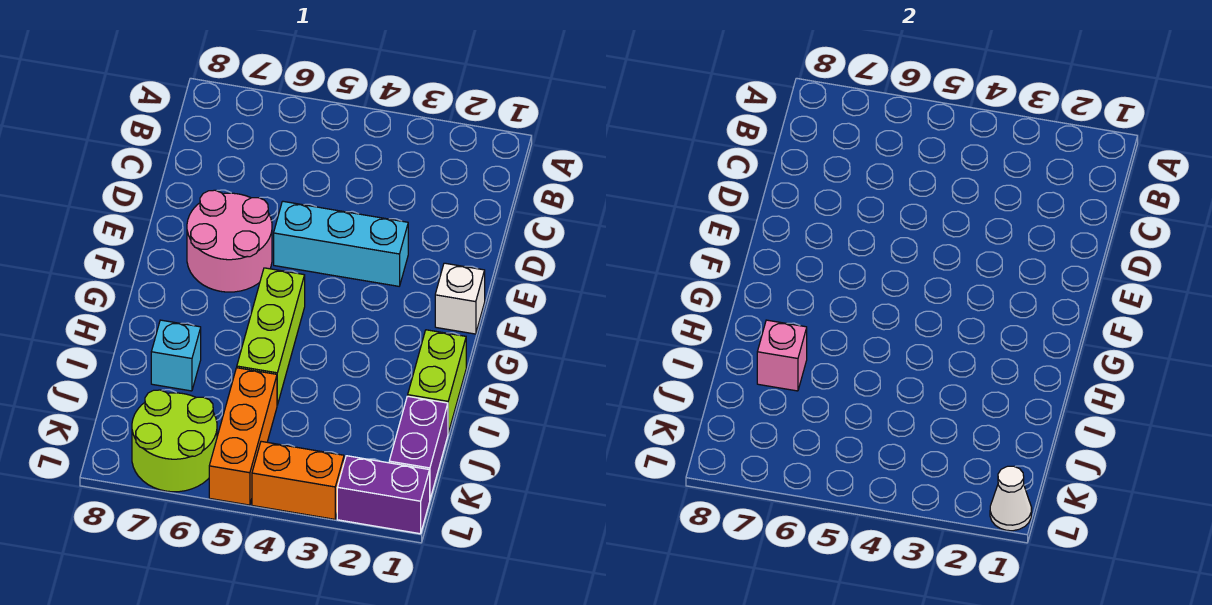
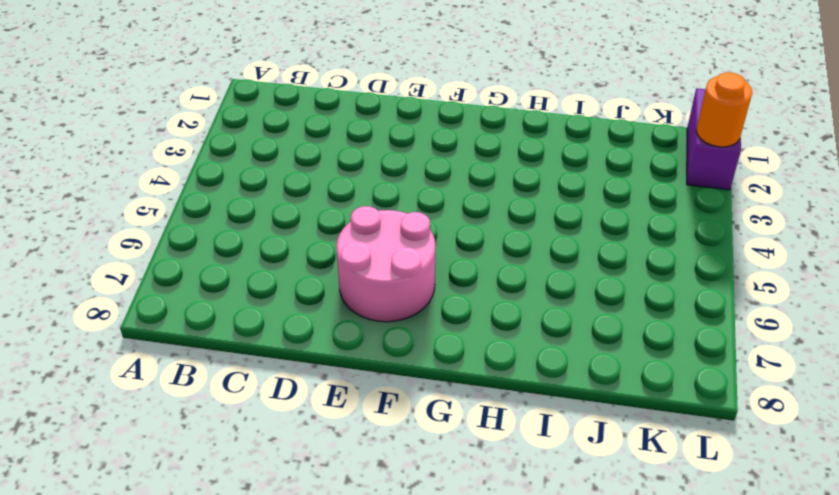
orange round brick L2 level 2 -> none
none -> cyan brick E3:E5 level 1
none -> white brick F1 level 1
none -> lime brick G5:I5 level 1

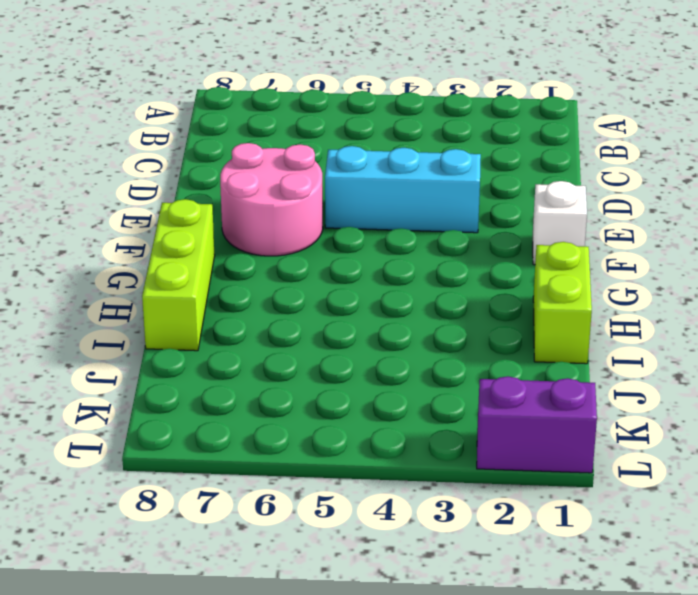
lime brick G8:I8 level 1 -> lime brick G5:I5 level 1
none -> cyan brick I7 level 1
none -> purple brick J1:K1 level 1
none -> orange brick J5:L5 level 1

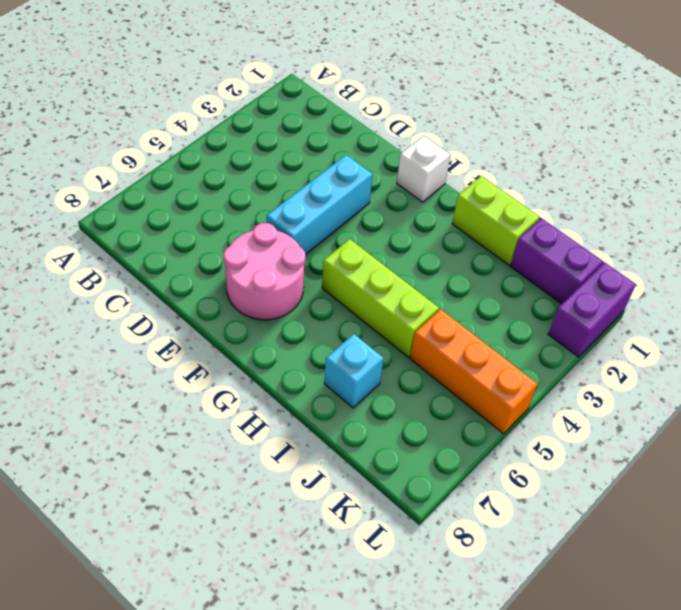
none -> lime round brick K6:L7 level 1
none -> orange brick L3:L4 level 1
none -> pink brick I7 level 2

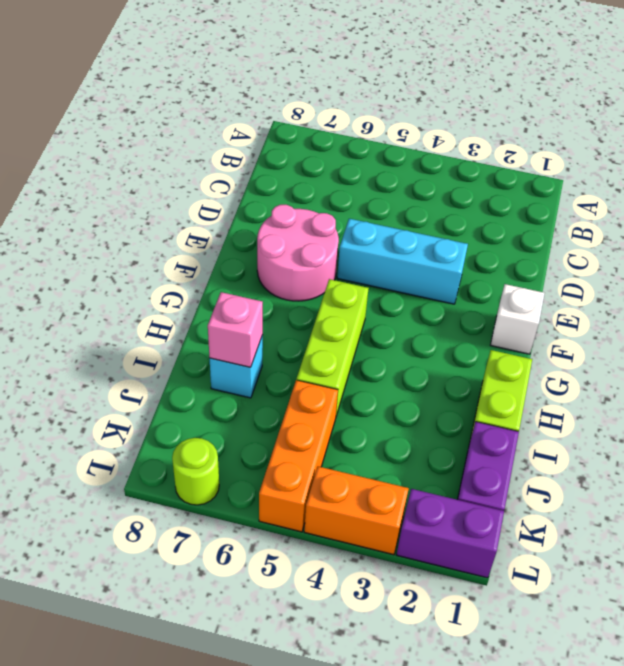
lime round brick L7 level 1 -> lime round brick K6:L7 level 1
none -> white cone L1 level 2

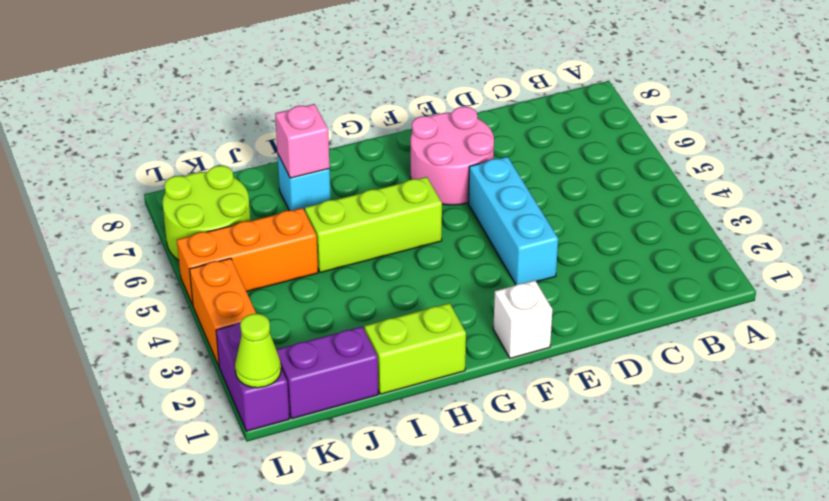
lime cone L1 level 2 -> white cone L1 level 2

